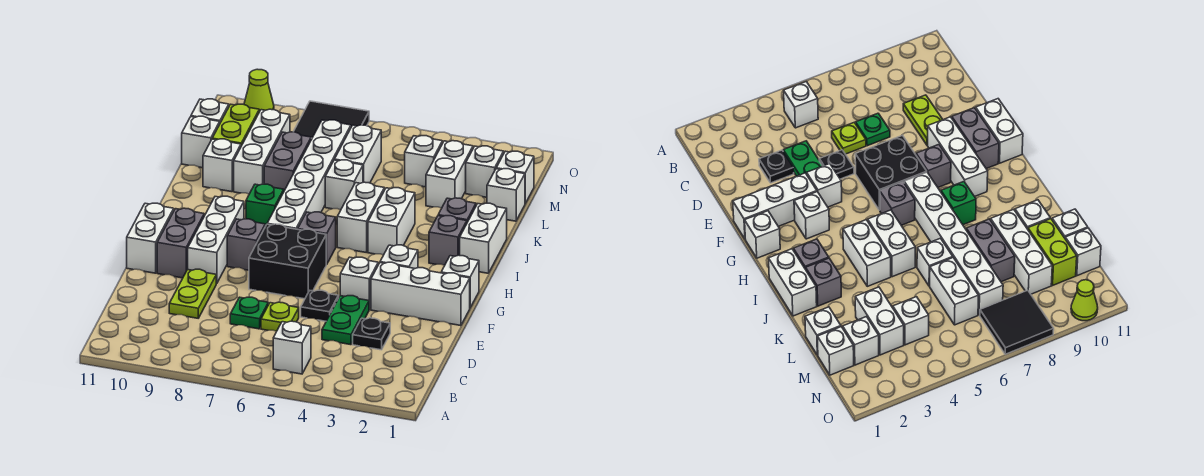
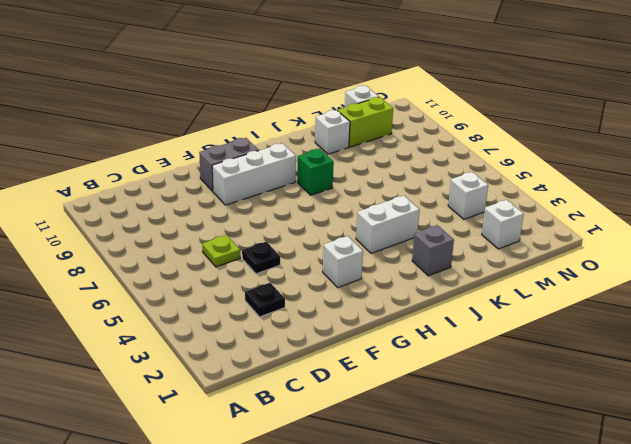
none -> white brick B5 level 1
none -> green plate D4:E4 level 1
none -> green plate D7 level 1
none -> lime plate D9:E9 level 1

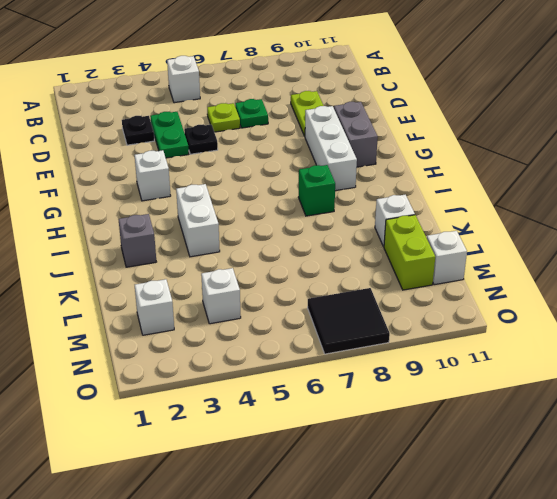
none -> white brick F1:F3 level 1
none -> white brick F4 level 1
none -> black brick F6:G7 level 1
none -> white brick F11:G11 level 1

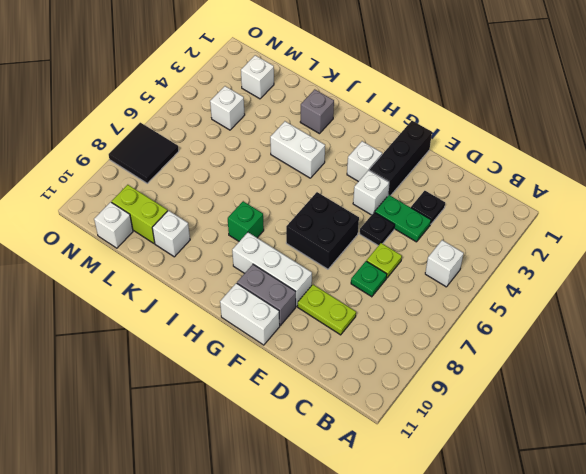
black brick F1:F3 level 1 -> white brick F1:F3 level 1
none -> white brick G1 level 1
none -> grey brick G8 level 1
none -> grey brick H6 level 1
none -> white brick H7:M7 level 1

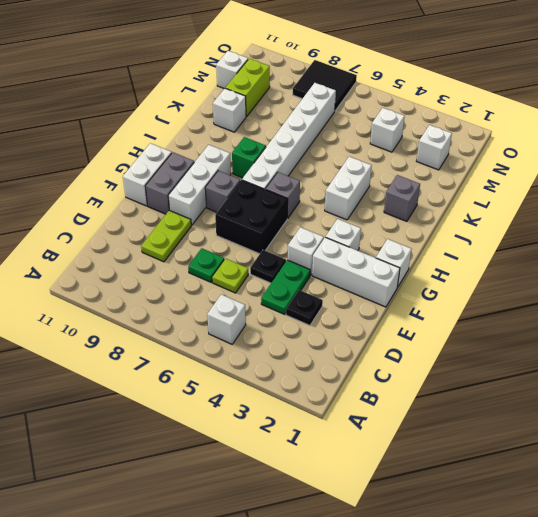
none -> white brick I1:J1 level 1
none -> grey brick I2 level 1
none -> white brick I5:J5 level 1
none -> white brick K6 level 1

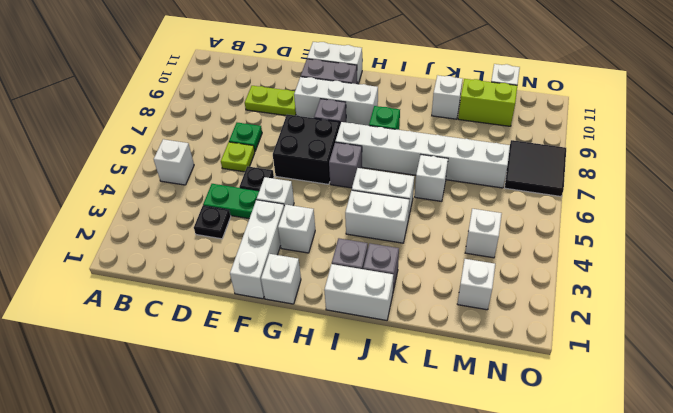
none -> grey brick K8:L8 level 1
none -> white brick K9:M9 level 1
none -> white brick L1 level 1
none -> white brick L3:M3 level 1

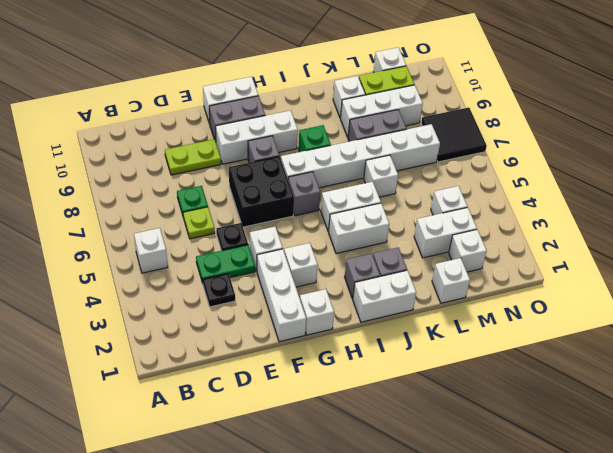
none -> white brick L6:M6 level 1
none -> white brick L11 level 1
none -> white brick M1 level 1
none -> lime cone O10 level 1

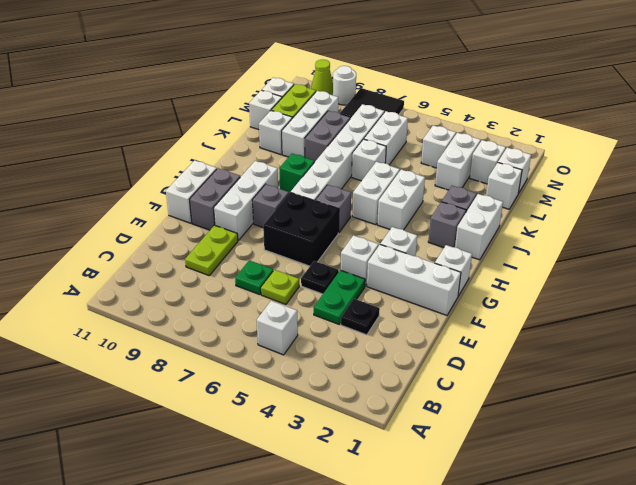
white round brick O9 level 1 -> none

